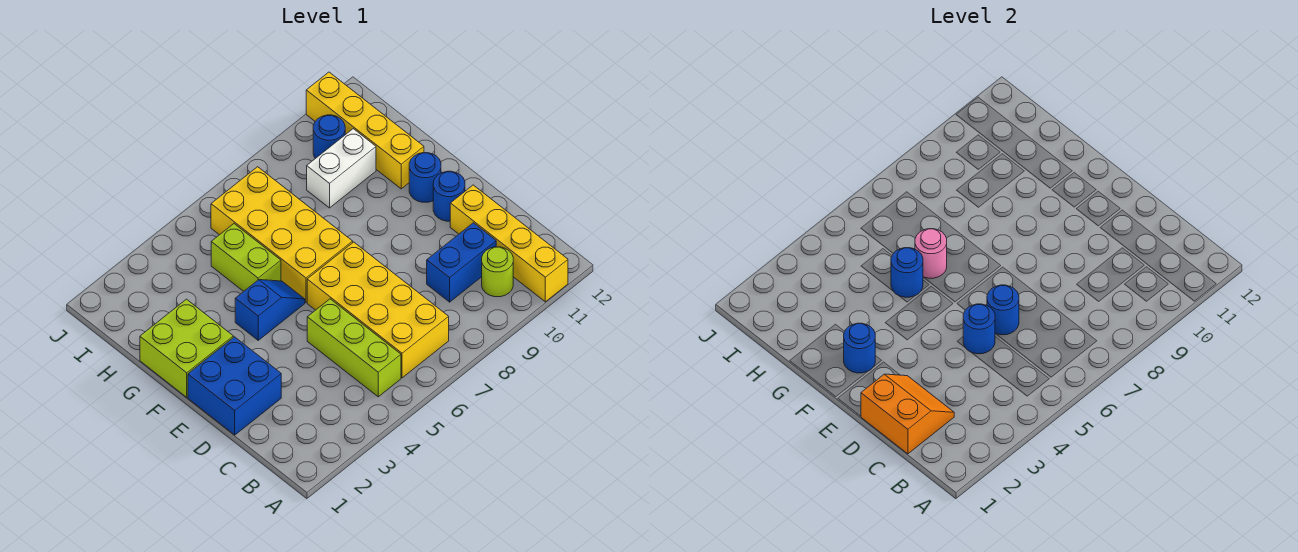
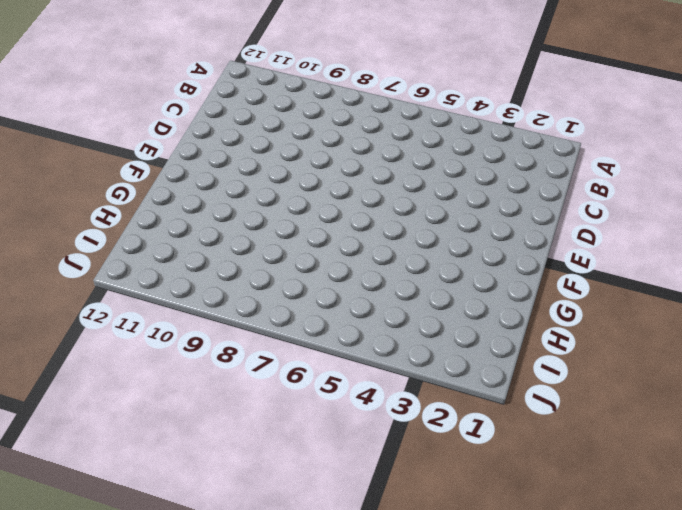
none -> yellow brick A11:D11 level 1
none -> lime brick B5:D5 level 1
none -> yellow brick B6:E7 level 1

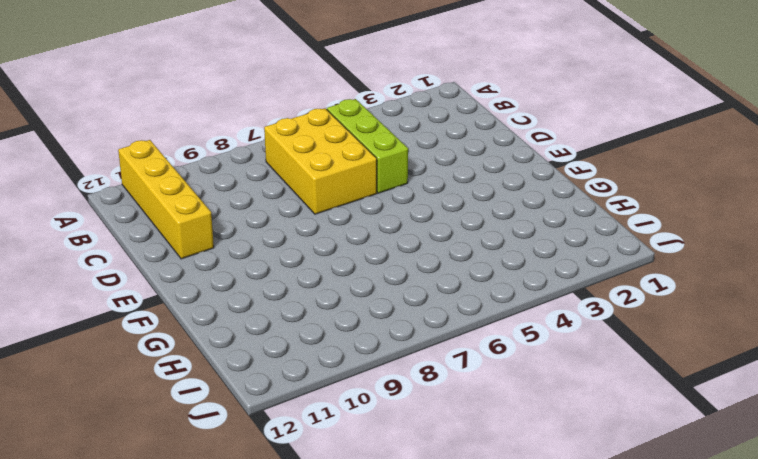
yellow brick B6:D7 level 1 -> yellow brick B6:E7 level 1
none -> lime round brick B10 level 1
none -> blue brick C9:C10 level 1
none -> blue brick D1:E2 level 1

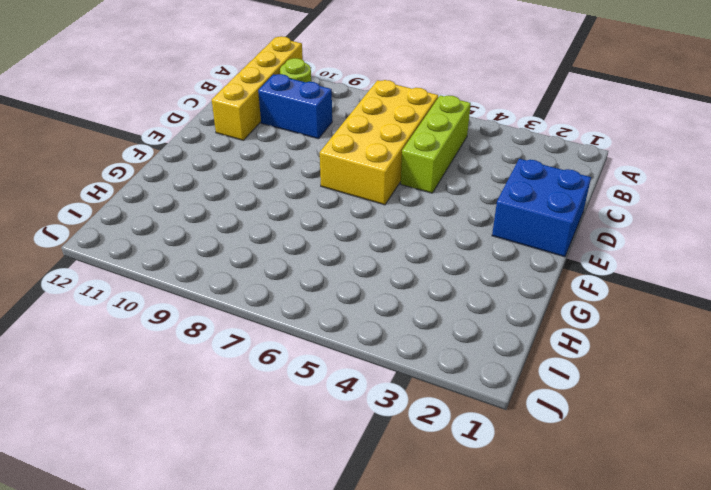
none -> blue round brick E11 level 1
none -> lime brick F1:G2 level 1
none -> blue slope F4:F5 level 1 top 4

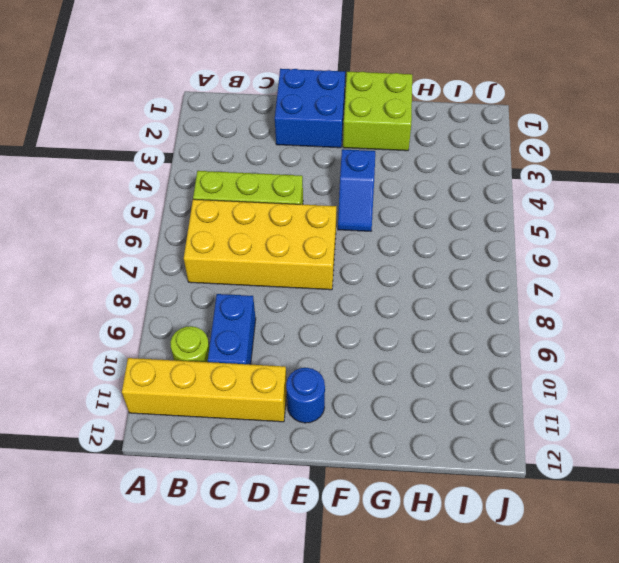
none -> yellow brick F6:I7 level 1
none -> blue round brick F11 level 1
none -> lime brick G5:H5 level 1

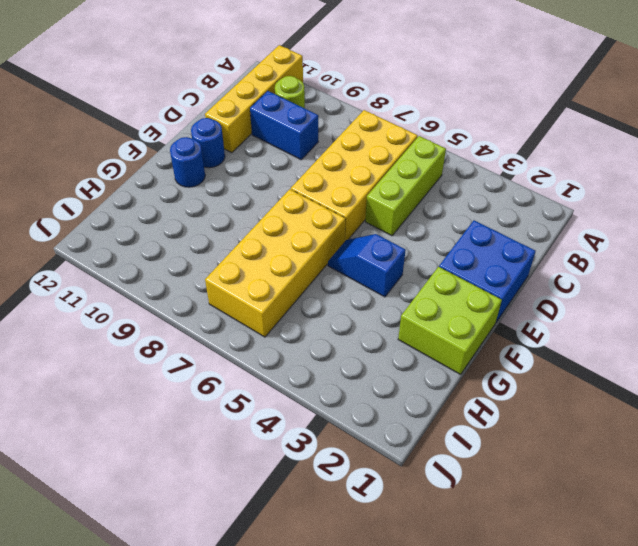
none -> lime brick G5:H5 level 1
none -> yellow brick G11:J11 level 1
none -> white brick H9:H10 level 1

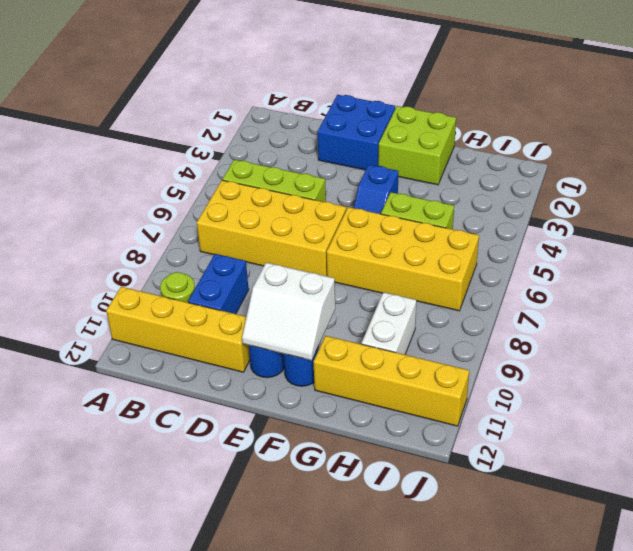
white slope E10:F11 level 2 top 10 -> none
none -> blue round brick I10 level 1
none -> orange slope C1:D2 level 2 top 1
none -> blue round brick D5 level 2

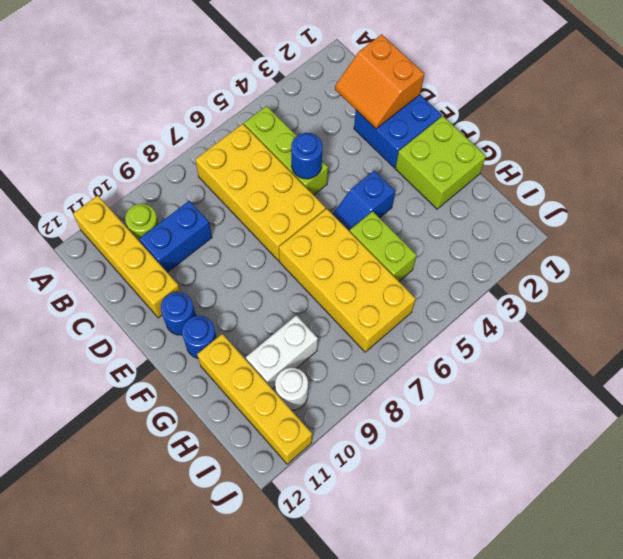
white round brick I10 level 1 -> blue round brick I10 level 1
none -> blue round brick D6 level 2
none -> blue round brick F2 level 2
none -> blue round brick G5 level 2

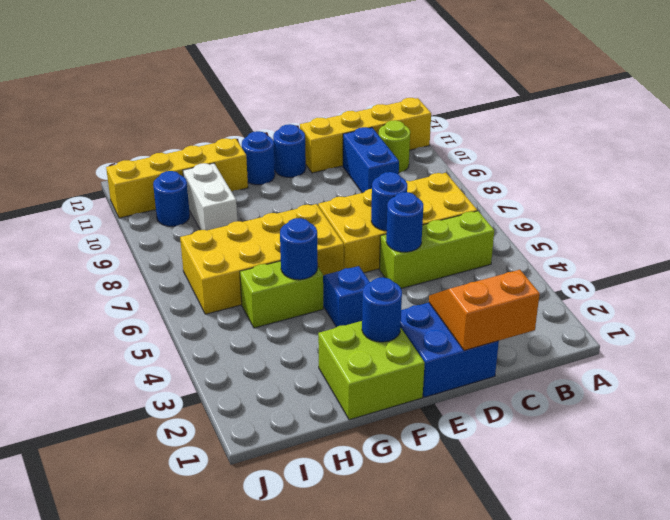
none -> pink round brick G6 level 2

